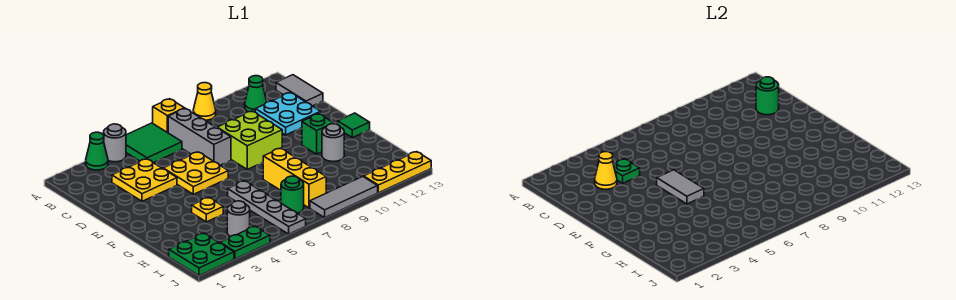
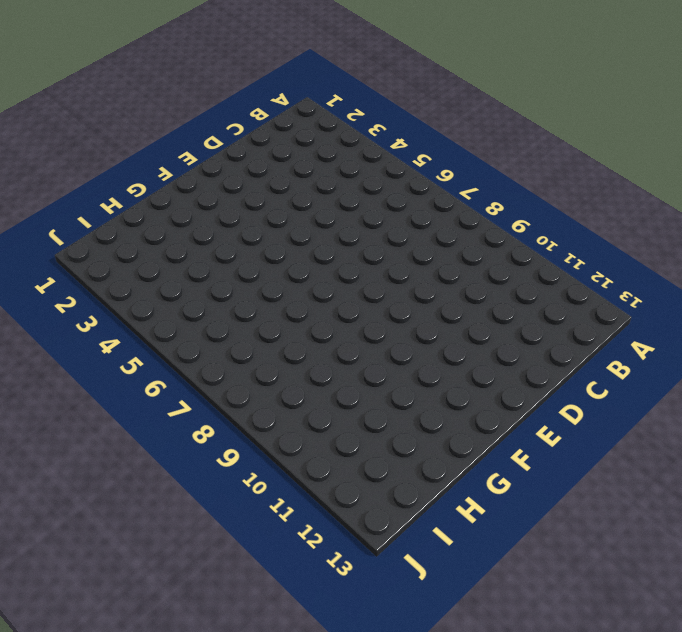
none -> green cone A3 level 1
none -> grey round brick A4 level 1
none -> green tile A5:B6 level 1

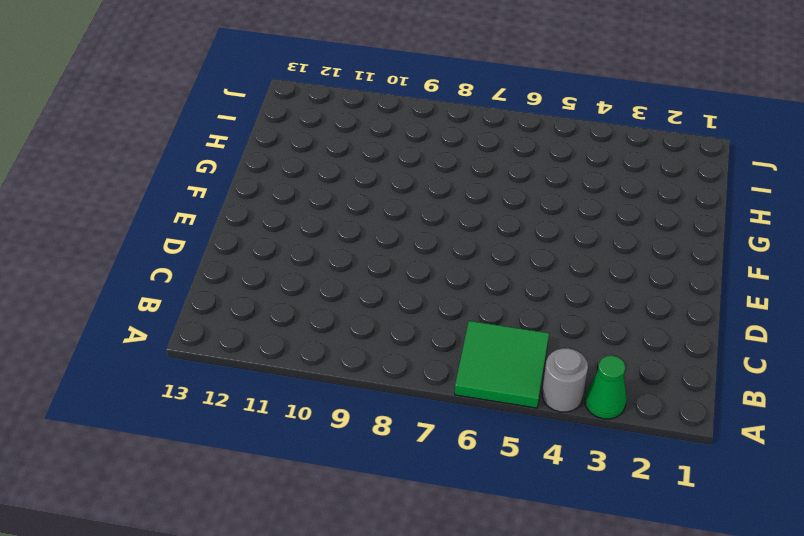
none -> yellow brick A7 level 1
none -> yellow cone A9 level 1
none -> grey brick B7:D7 level 1

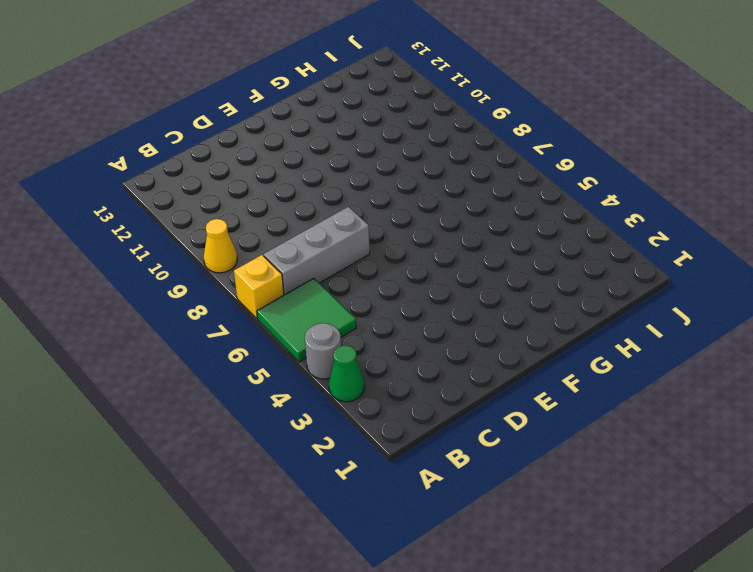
none -> green cone B11 level 1
none -> grey tile B13:C13 level 1
none -> yellow plate C3:D4 level 1

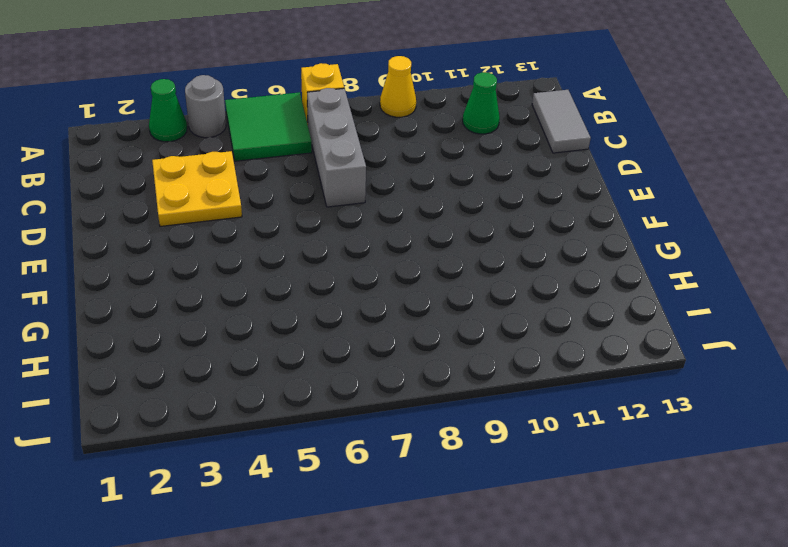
none -> cyan plate C11:D12 level 1
none -> yellow plate D5:E6 level 1
none -> lime brick D8:E9 level 1

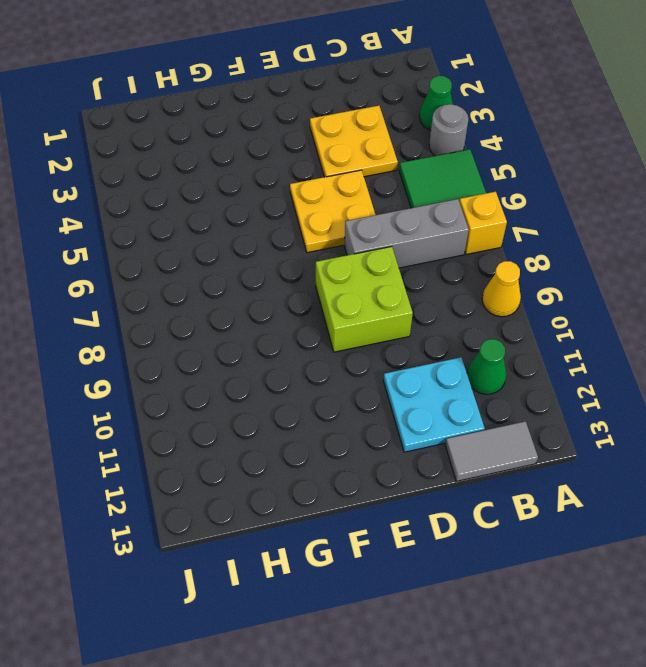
none -> green brick F11 level 1
none -> green tile F13 level 1
none -> yellow plate G4 level 1

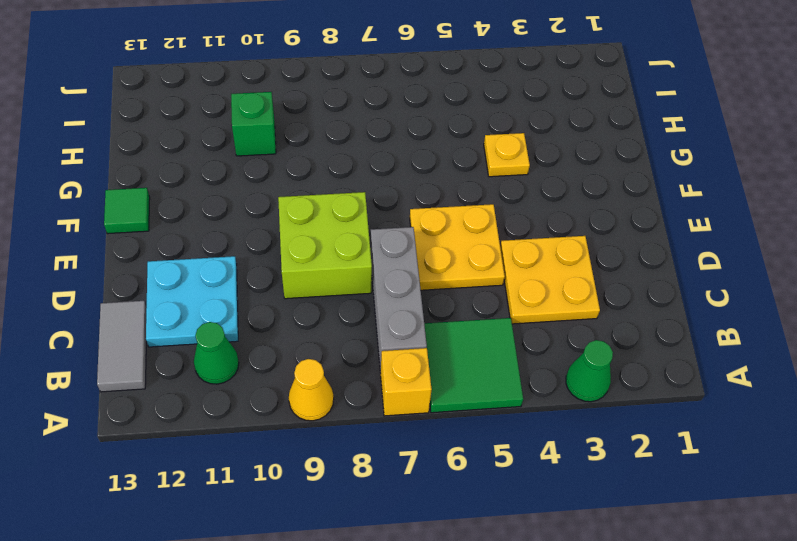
green brick H10 level 1 -> green brick F11 level 1
none -> grey round brick A4 level 1
none -> grey plate G6:J6 level 1
none -> yellow brick G8:I8 level 1

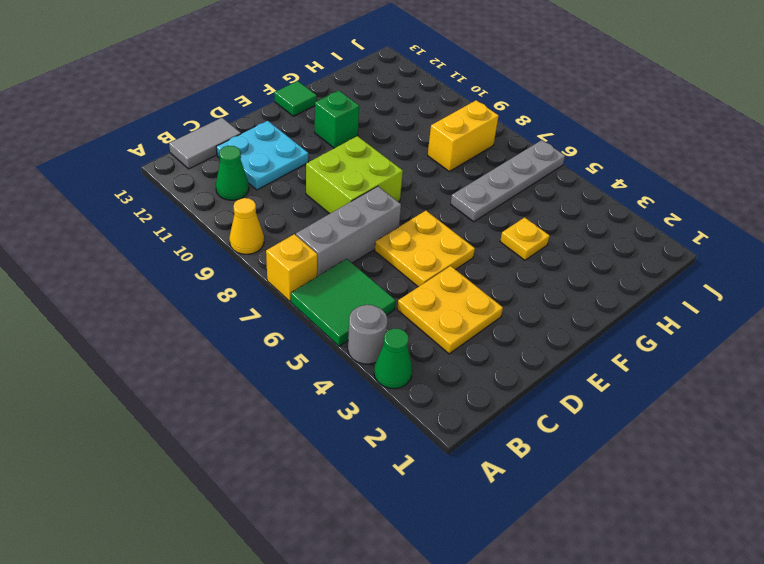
yellow brick H8:I8 level 1 -> yellow brick G8:I8 level 1
none -> grey round brick G11 level 1
none -> green plate I1:J2 level 1
none -> grey round brick I4 level 1

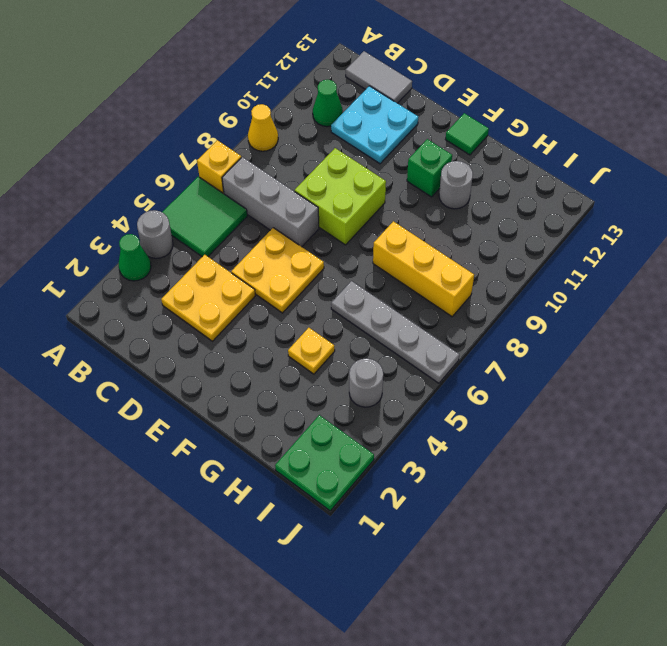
none -> green round brick I7 level 1
none -> green plate J3:J4 level 1
none -> grey tile J8:J10 level 1

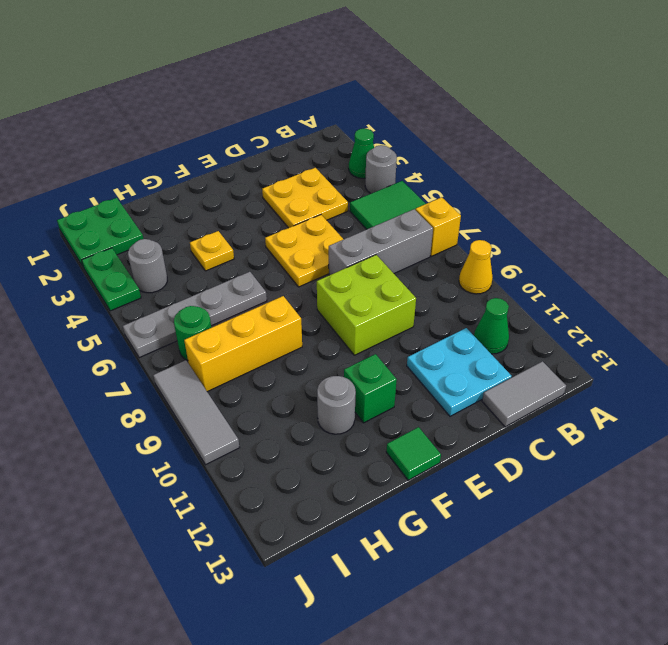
none -> yellow plate J11:J13 level 1
none -> yellow cone C3 level 2
none -> green plate C4 level 2

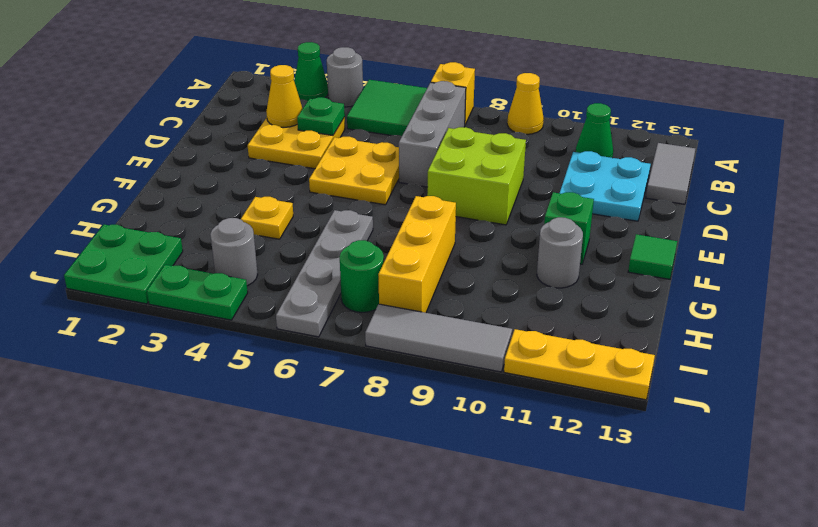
none -> green round brick C12 level 2
none -> grey tile E5:F5 level 2

